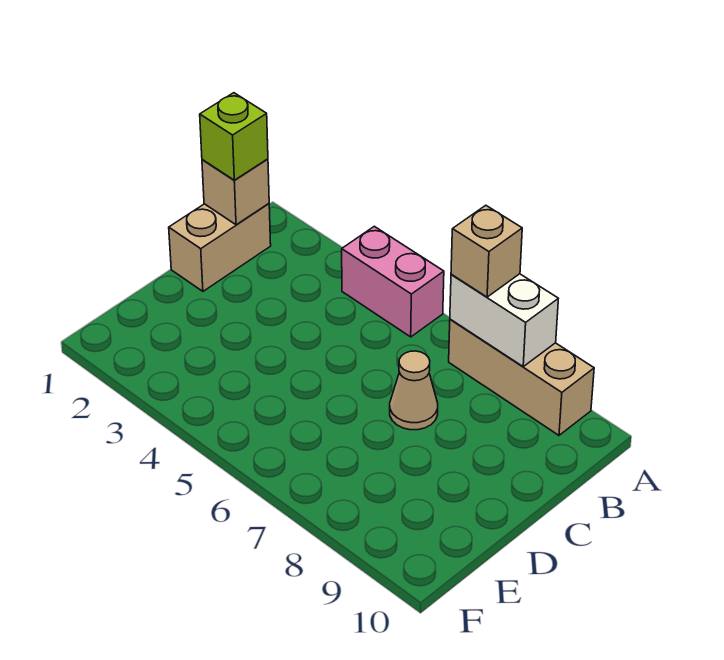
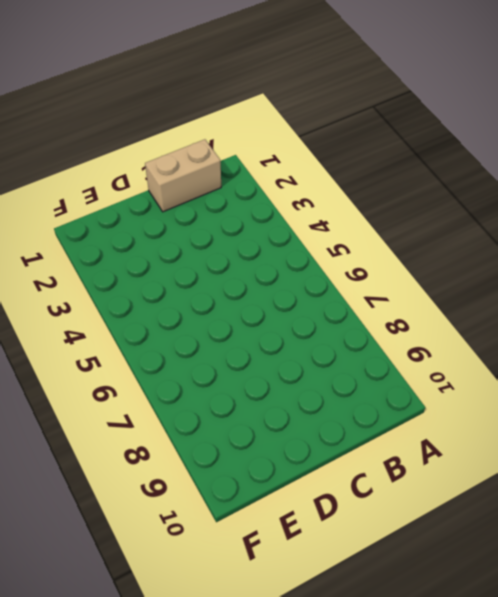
none -> pink brick A4:A5 level 1
none -> tan brick A7:A9 level 1

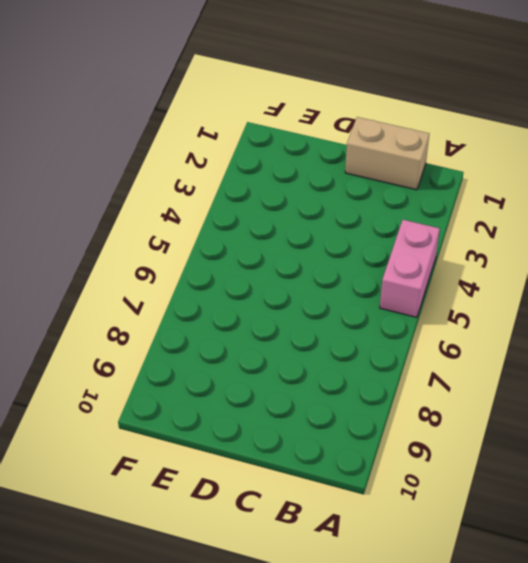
none -> tan brick A7:A9 level 1
none -> tan cone C7 level 1

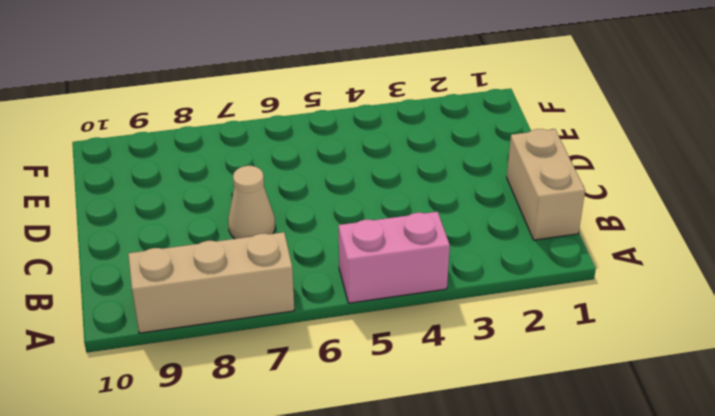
none -> white brick A7:A8 level 2
none -> tan brick B1 level 2

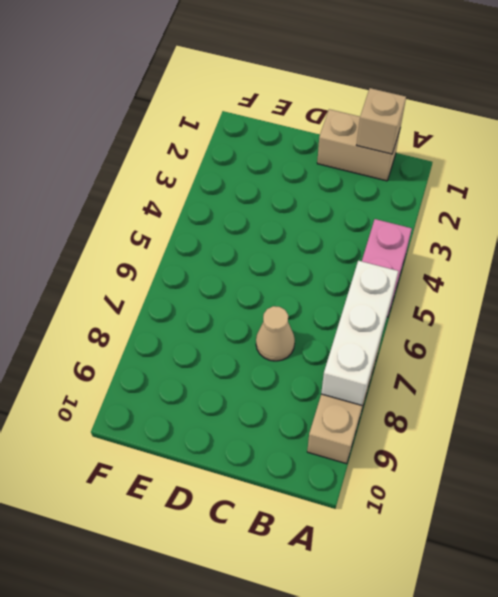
white brick A6:A8 level 2 -> white brick A7:A8 level 2
none -> tan brick A7 level 3
none -> lime brick B1 level 3

